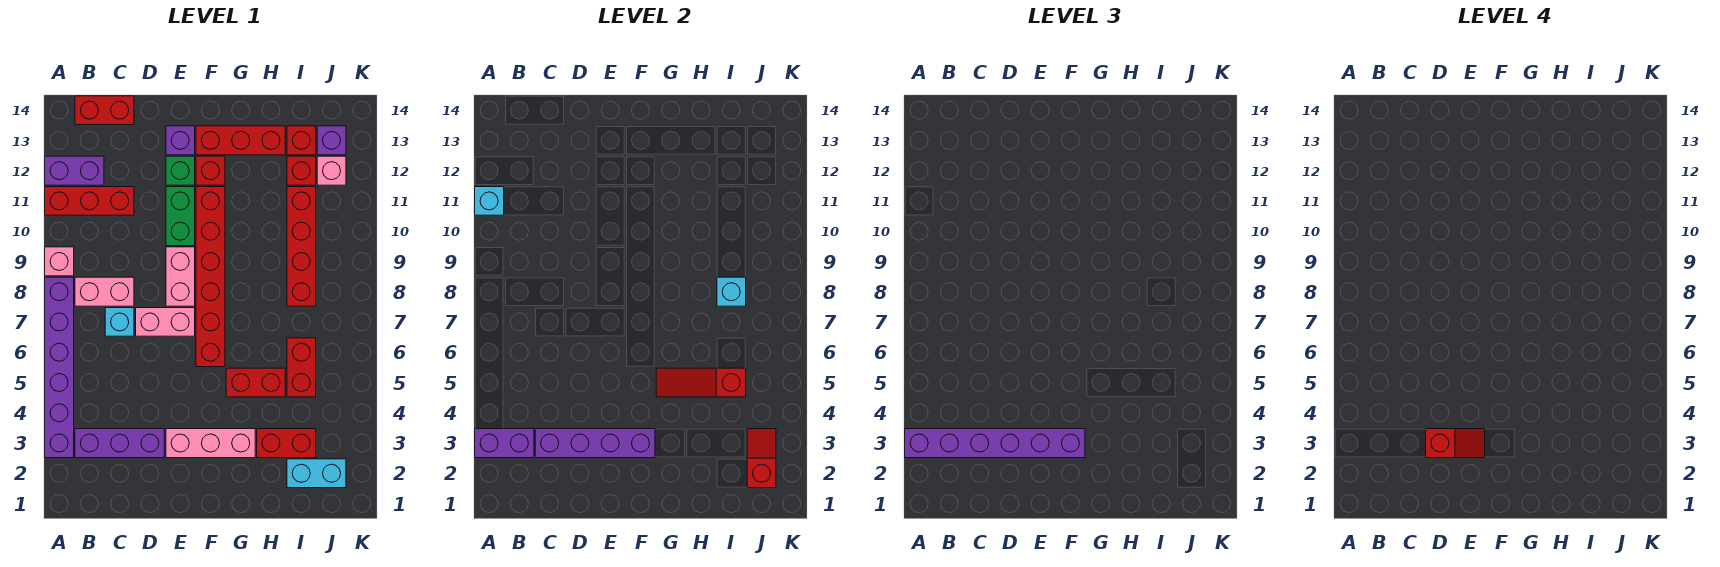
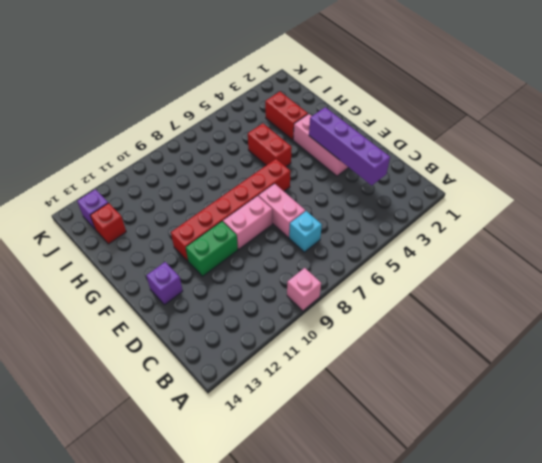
none -> purple brick A3:A8 level 1
none -> red brick A11:C11 level 1
none -> purple brick A12:B12 level 1
none -> purple brick B3:D3 level 1

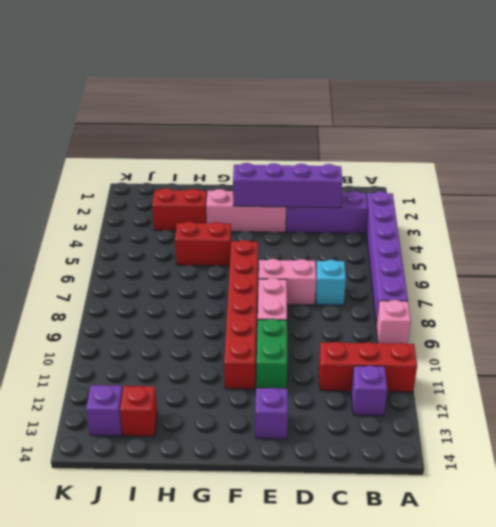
purple brick B12 level 1 -> purple brick A12:B12 level 1
none -> pink brick B8:C8 level 1
none -> red brick B14:C14 level 1
none -> green brick E12 level 1
none -> red brick F12 level 1

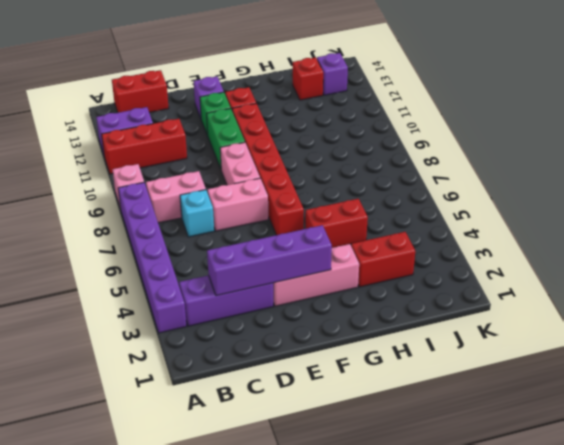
none -> red brick F13:H13 level 1
none -> cyan brick I2:J2 level 1
none -> red brick I5:I6 level 1
none -> red brick I8:I11 level 1

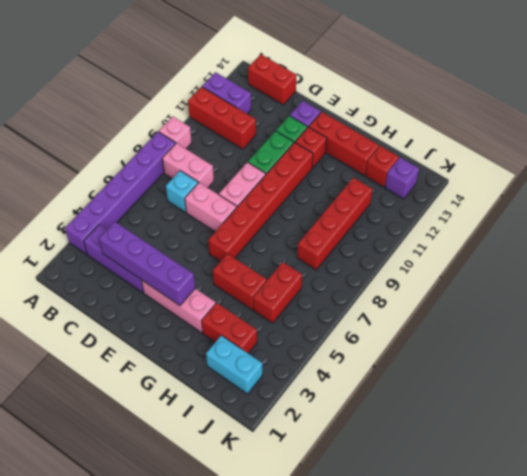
none -> red brick I12 level 1
none -> pink brick J12 level 1
none -> purple brick A3:B3 level 2
none -> cyan brick A11 level 2

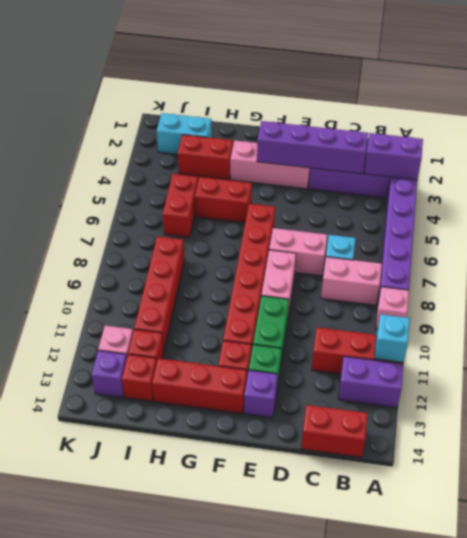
none -> red slope G5:I5 level 2 top I
none -> cyan brick I8 level 2
none -> red slope J2:J3 level 2 top 2
none -> purple brick A3:F3 level 3

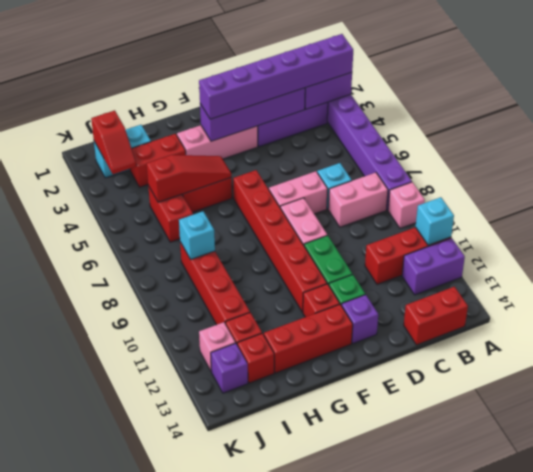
none -> red slope D3:E3 level 4 top D

